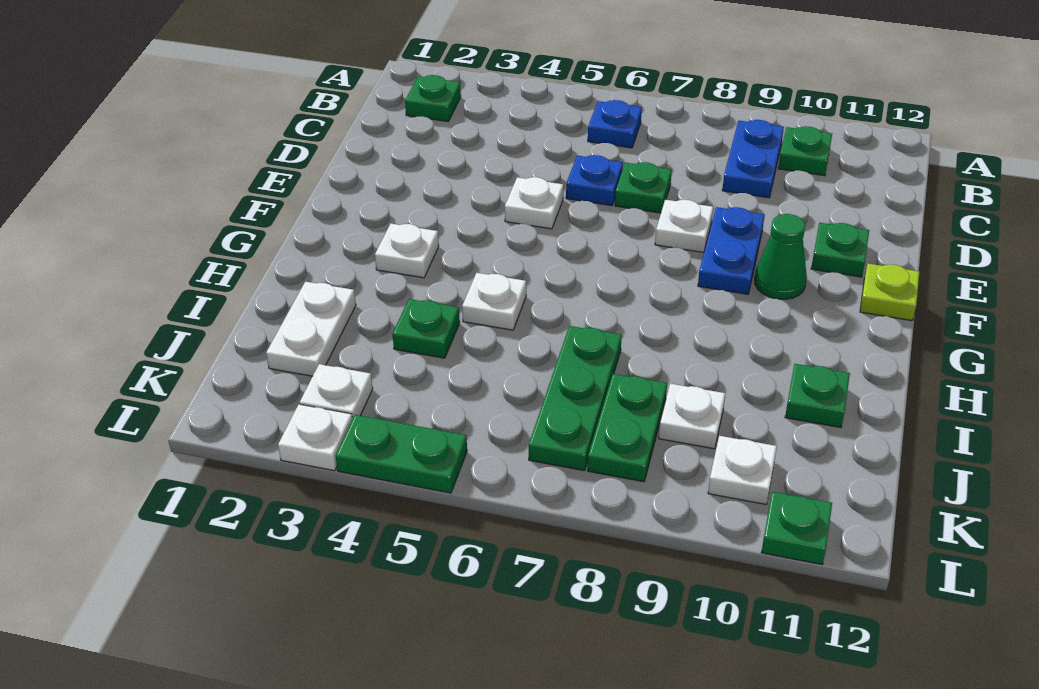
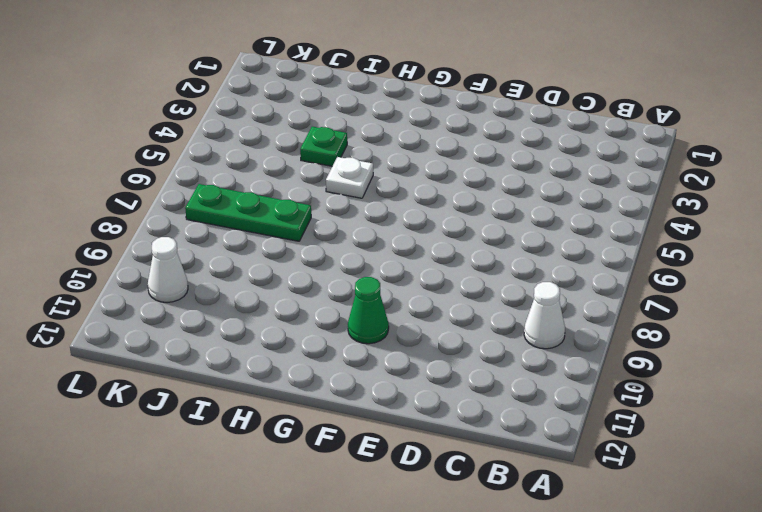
white cone B9 level 1 -> blue plate B9:C9 level 1
white cone K10 level 1 -> white plate K10 level 1
none -> green plate B2 level 1
none -> blue plate B6 level 1
none -> green plate B10 level 1

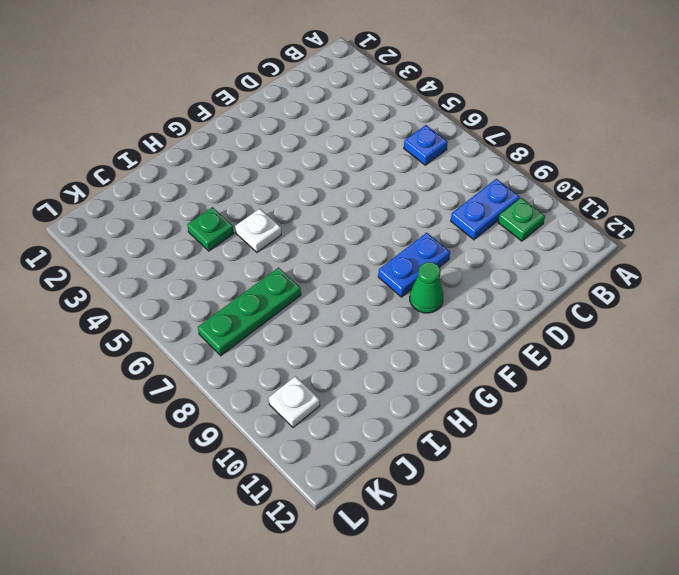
none -> green plate B2 level 1
none -> blue plate D6 level 1
none -> green plate D7 level 1

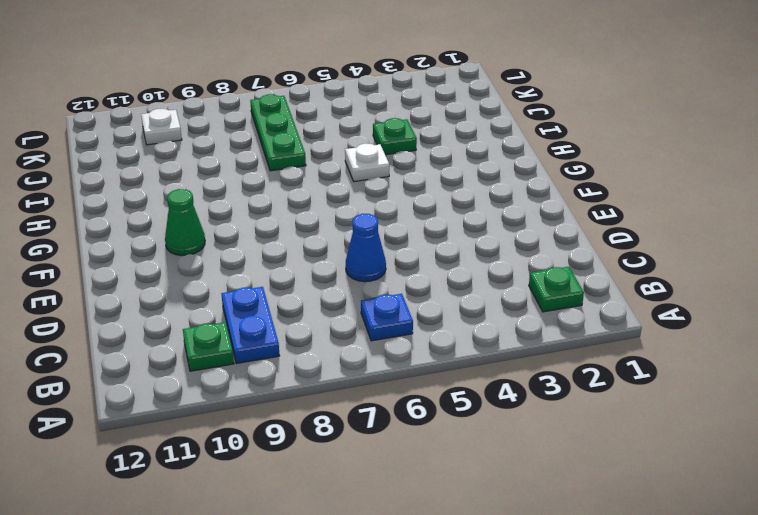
blue cone D6 level 1 -> blue plate D6 level 1
none -> green plate D7 level 1
none -> white plate E5 level 1
none -> white plate E8 level 1

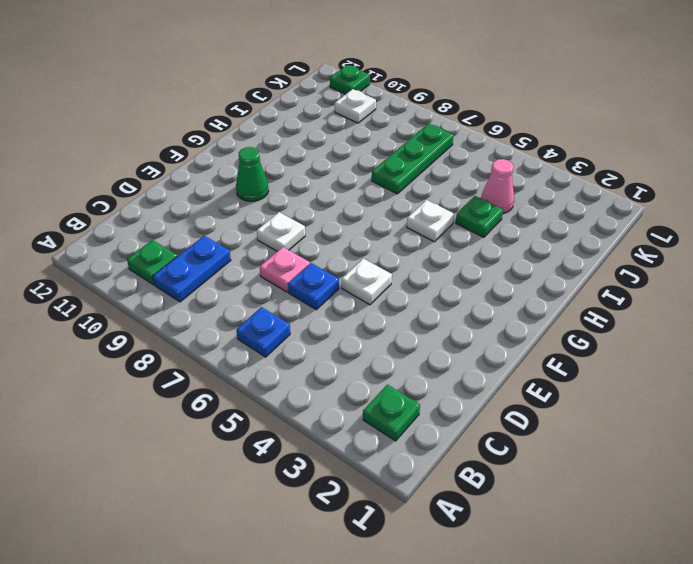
pink plate D7 level 1 -> green plate D7 level 1
pink cone J4 level 1 -> none
none -> blue plate E9:F9 level 1
none -> green plate E11 level 1
none -> lime plate F12 level 1

